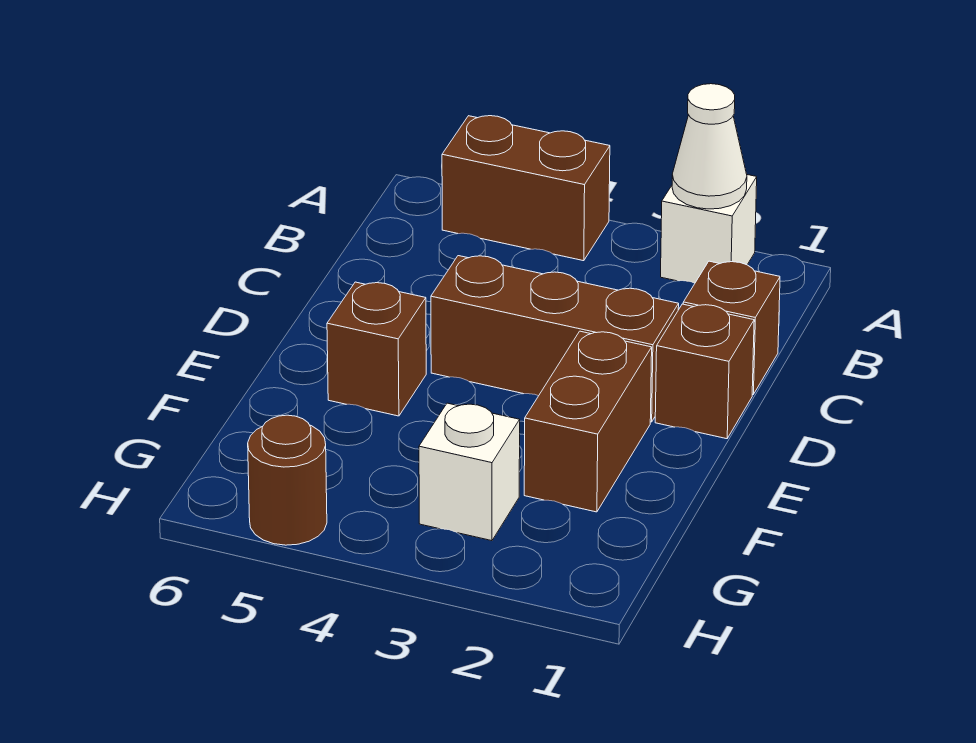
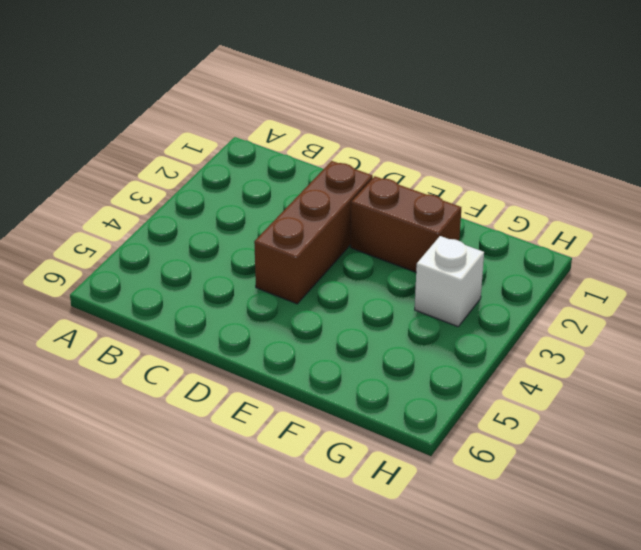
none -> white brick A2 level 1
none -> brown brick A4:A5 level 1

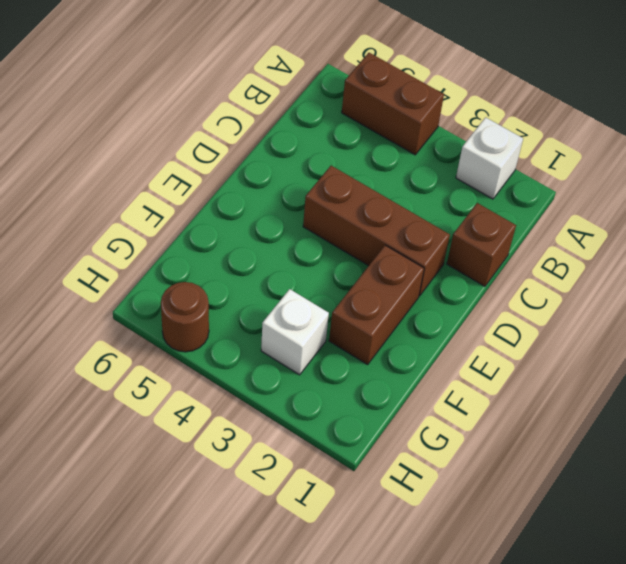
none -> brown brick D1 level 1
none -> brown brick E5 level 1

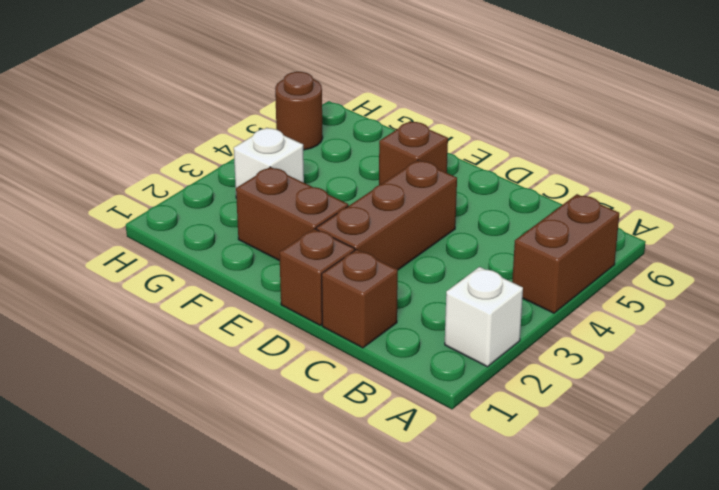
none -> white cone A2 level 2

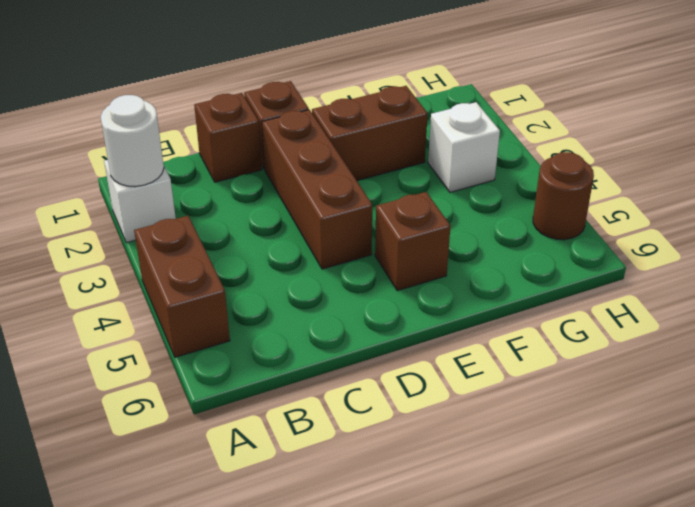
white round brick A2 level 2 -> white cone A2 level 2

